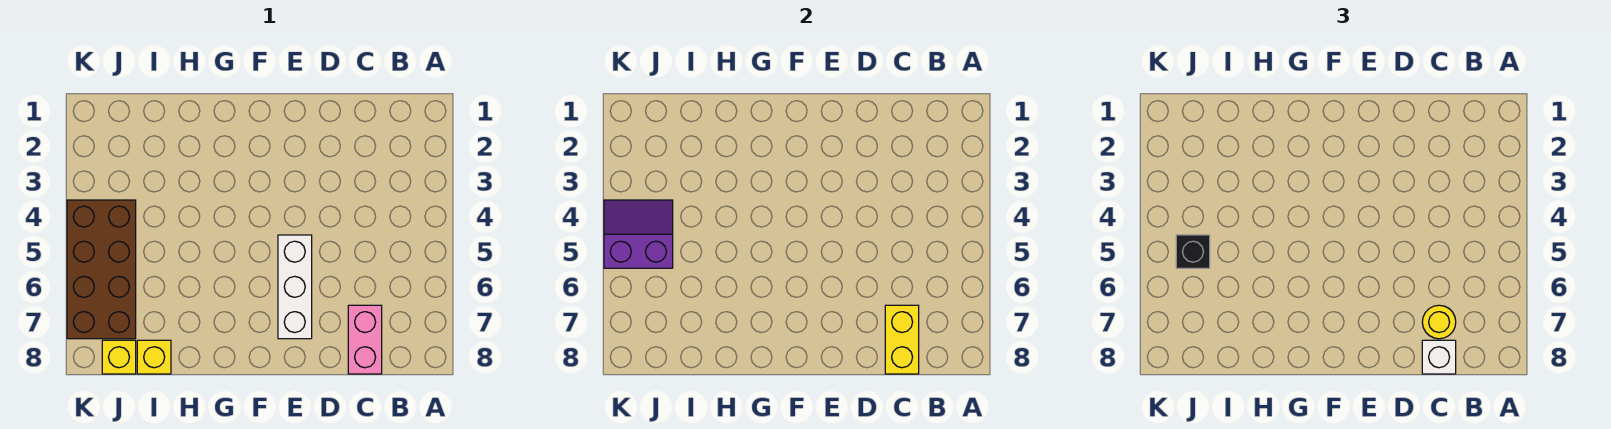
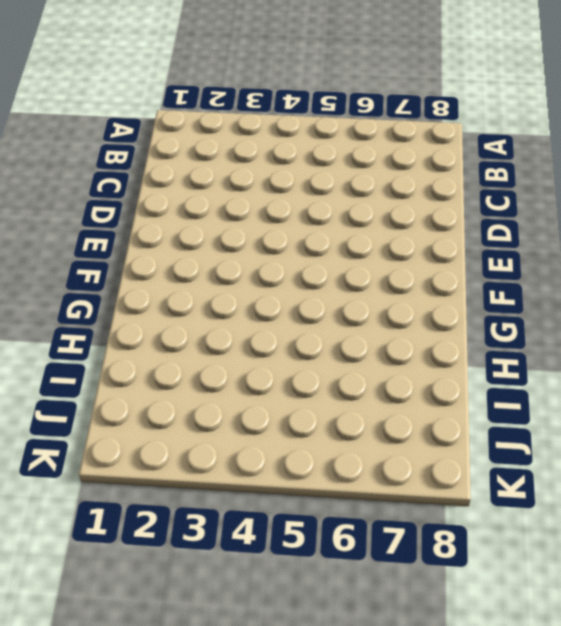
none -> pink brick C7:C8 level 1
none -> white brick E5:E7 level 1

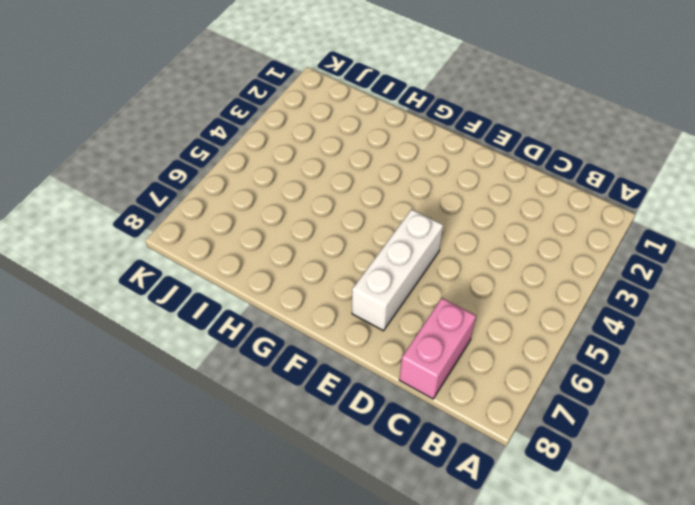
none -> yellow brick I8 level 1
none -> brown brick J4:K7 level 1

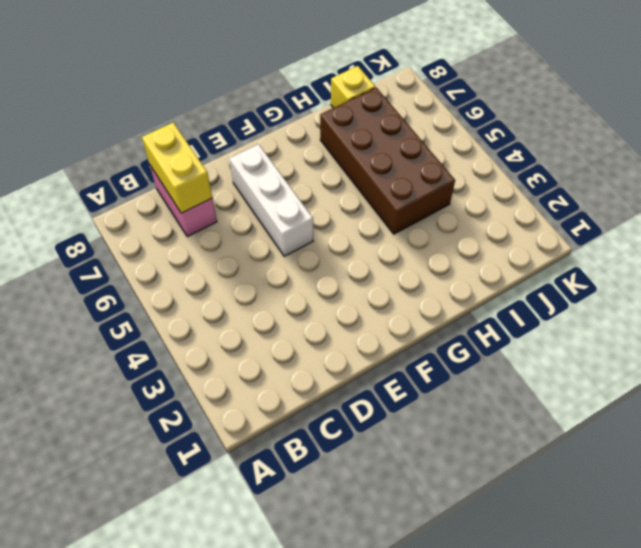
brown brick H4:I7 level 1 -> brown brick J4:K7 level 1
none -> yellow brick J8 level 1
none -> purple slope J4:K5 level 2 top 5

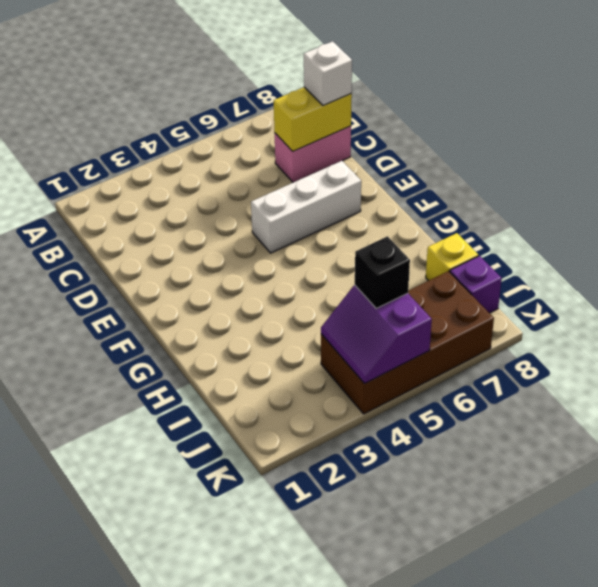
purple brick J8 level 1 -> yellow brick J8 level 1
none -> yellow round brick C7 level 3

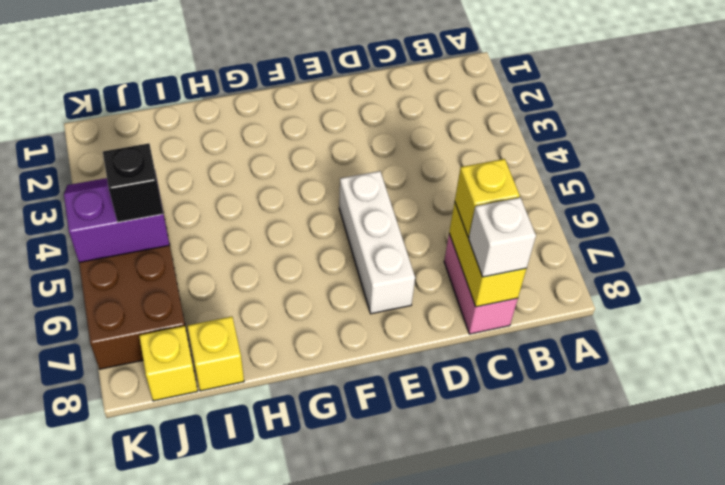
yellow brick C7 level 3 -> yellow round brick C7 level 3

